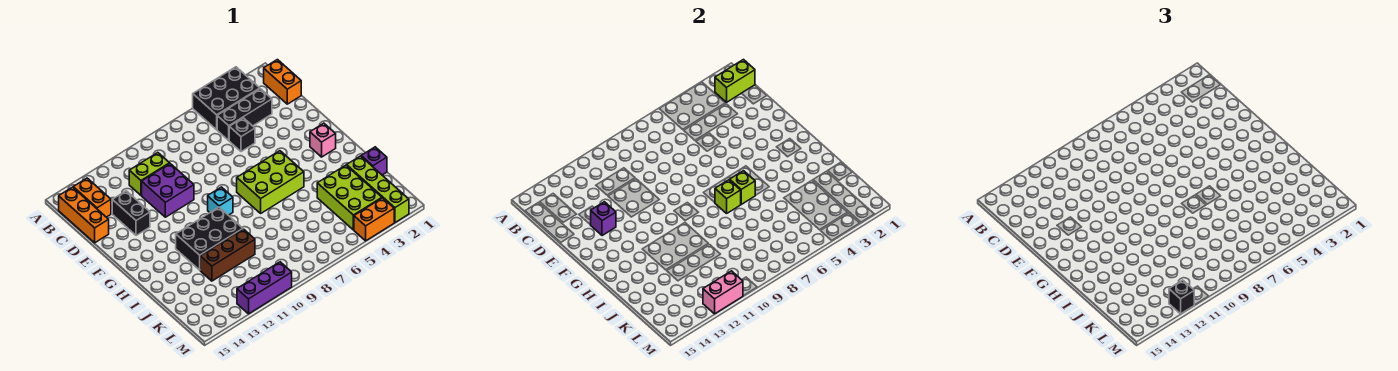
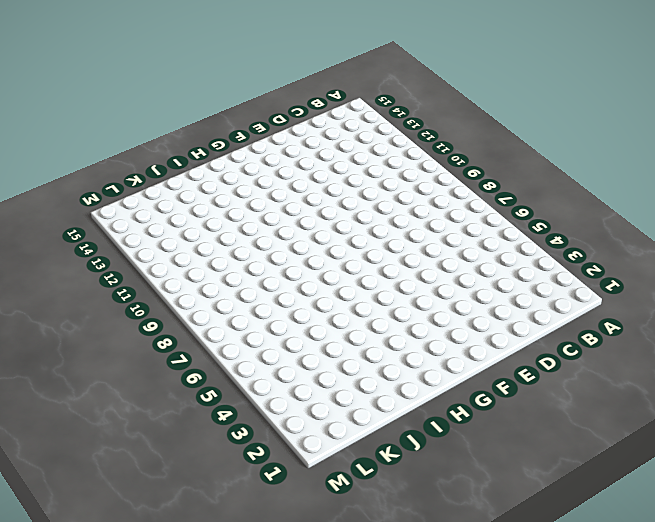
none -> black brick A3:B5 level 1
none -> orange brick B1:C1 level 1
none -> orange brick B14:C14 level 1

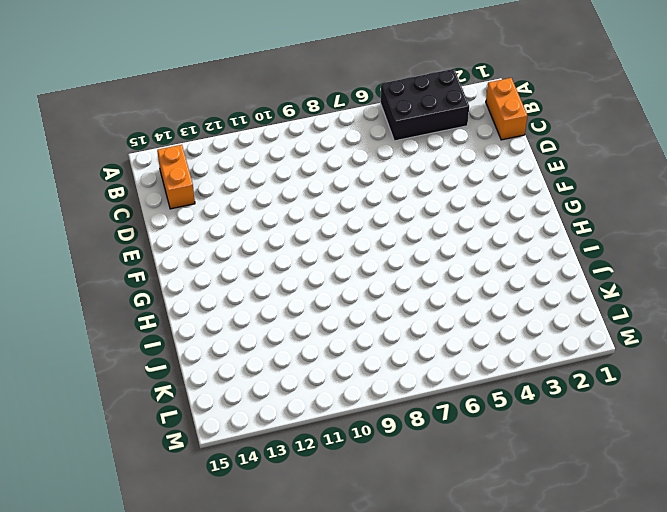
none -> orange brick B15:D15 level 1
none -> black brick C3:C5 level 1
none -> lime brick C10:C11 level 1

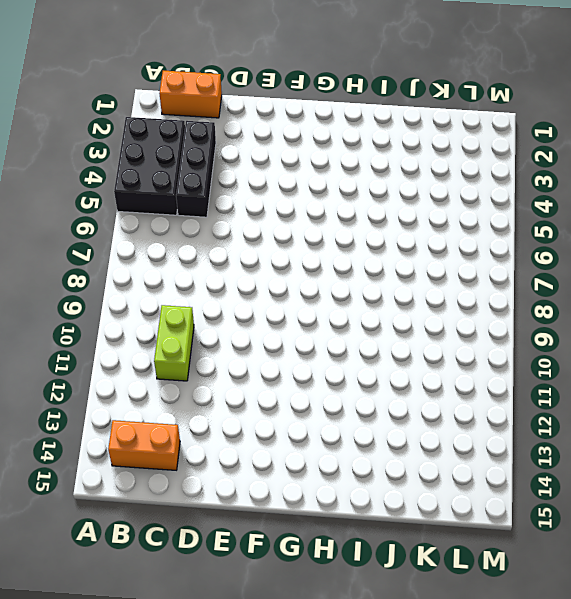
none -> orange brick B15:D15 level 1
none -> black brick D5 level 1
none -> purple brick D10:E11 level 1

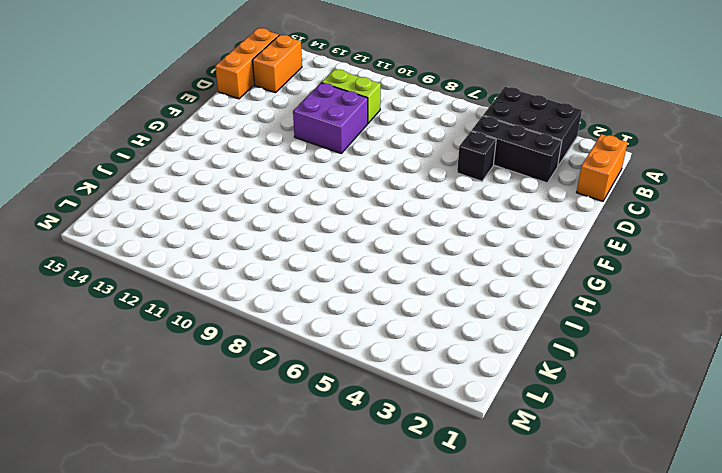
none -> black brick D13:E13 level 1
none -> pink brick G2 level 1
none -> lime brick G5:H7 level 1

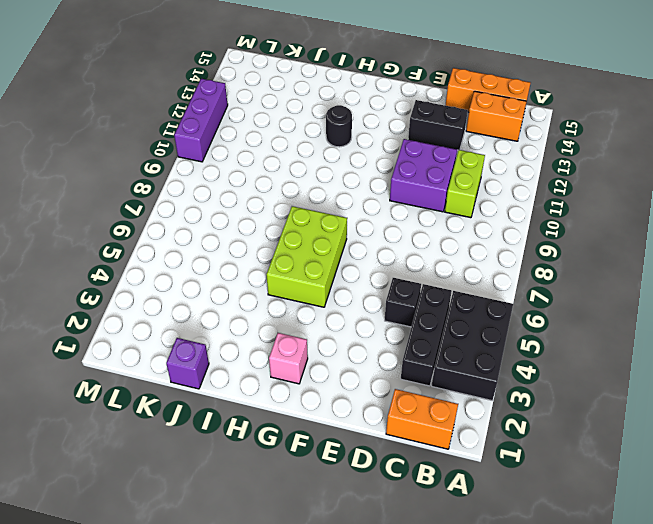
black round brick H12 level 1 -> black brick H10:I12 level 1
none -> cyan brick G9 level 1
none -> lime brick J2:M2 level 1
none -> lime brick J3:L4 level 1

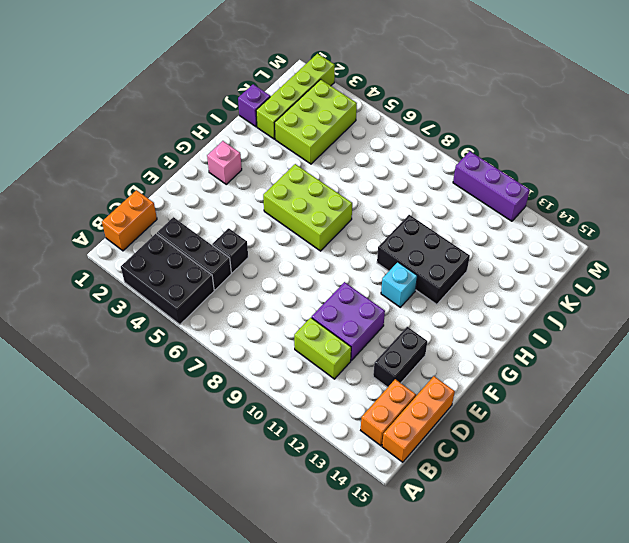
cyan brick G11 level 1 -> cyan brick G9 level 1
none -> brown brick J10:J12 level 1
none -> orange brick M3:M4 level 1
none -> lime brick B1:B2 level 2

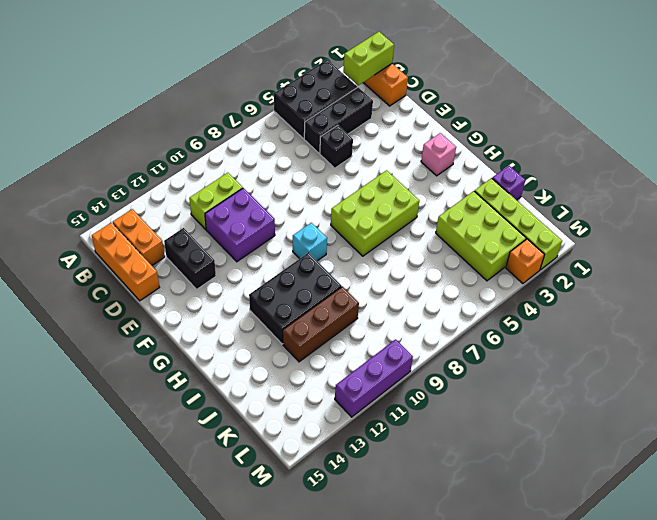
orange brick M3 level 1 -> orange brick M3:M4 level 1
none -> purple brick E13 level 2
none -> lime brick H6 level 2
none -> lime brick H7 level 2

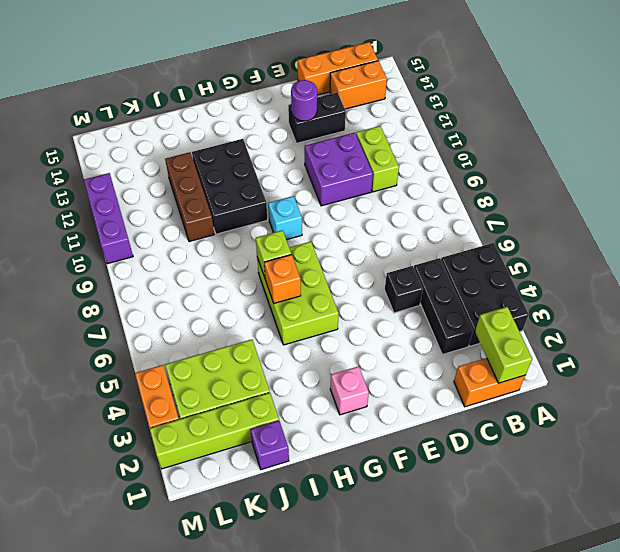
purple round brick E13 level 2 -> purple brick E13 level 2
orange brick H6 level 2 -> lime brick H6 level 2
none -> pink brick M11:M12 level 2
none -> black brick M12 level 3

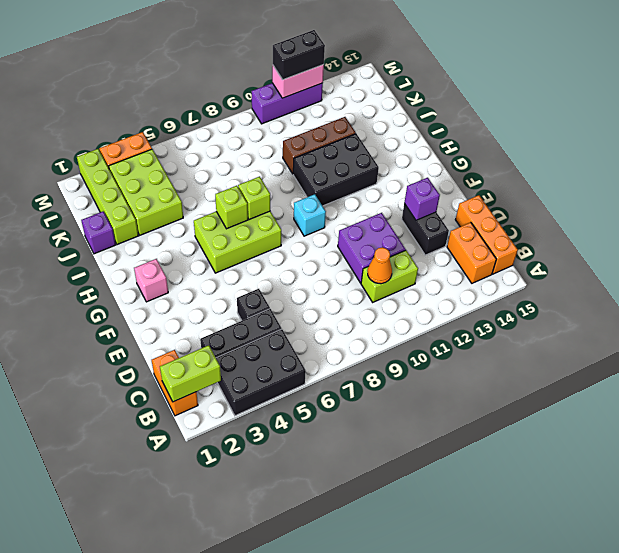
orange cone C10 level 2 -> none
black brick M11:M12 level 3 -> black brick M12 level 3

